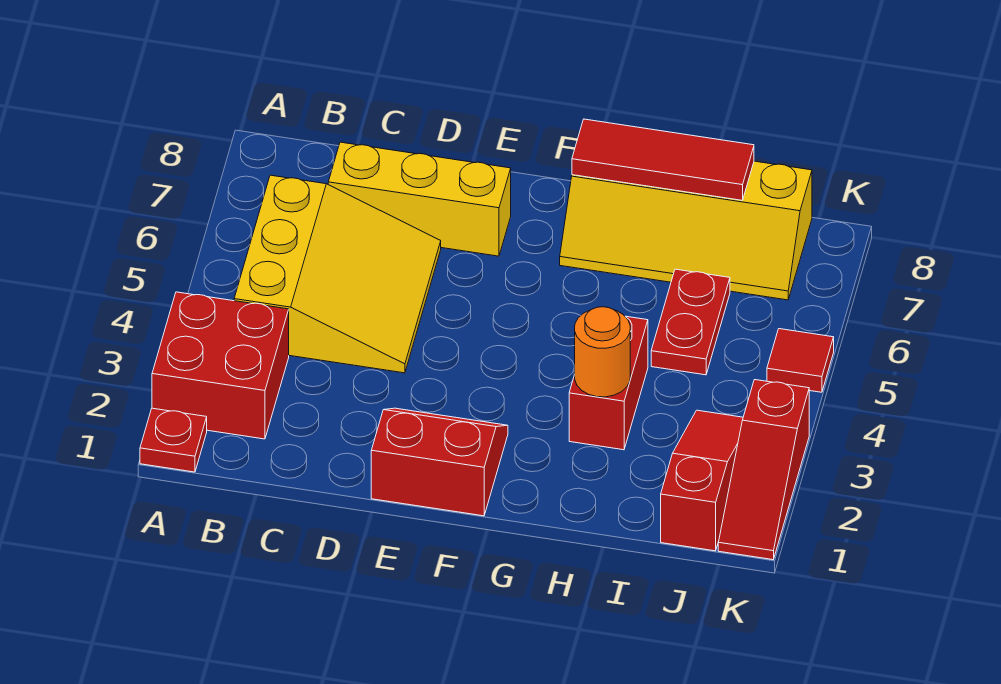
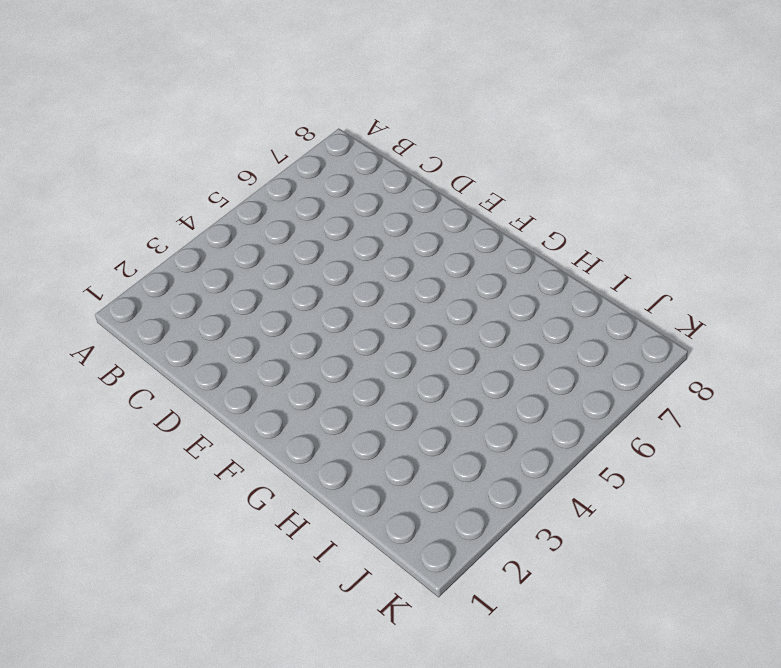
none -> red plate A1 level 1
none -> red brick A2:B3 level 1
none -> yellow slope B4:D6 level 1 top B

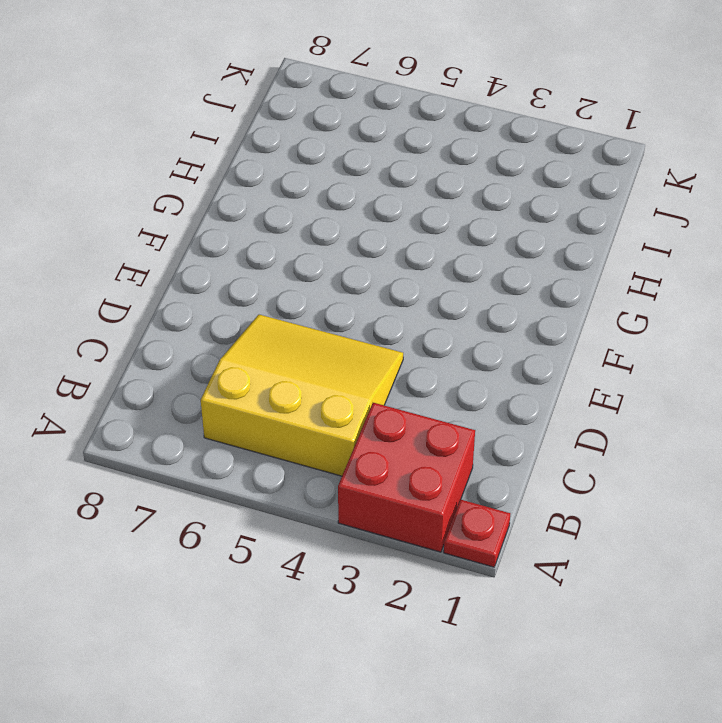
none -> yellow brick C7:E7 level 1
none -> red slope E1:F2 level 1 top 1
none -> yellow slope G7:J8 level 1 top 8

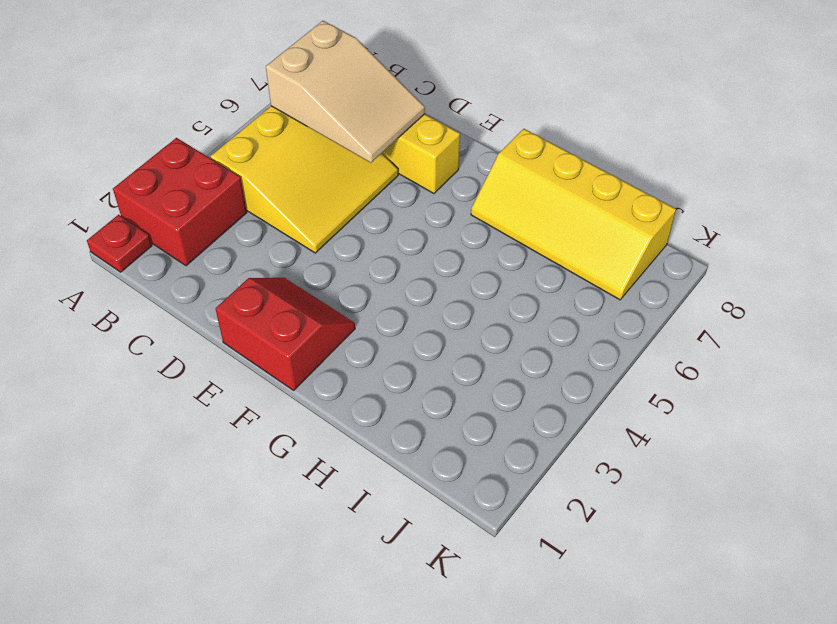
tan slope B6:D7 level 2 top B -> none
none -> red brick H3:H4 level 1
none -> red plate I5:I6 level 1
none -> red slope J1:J3 level 1 top 1

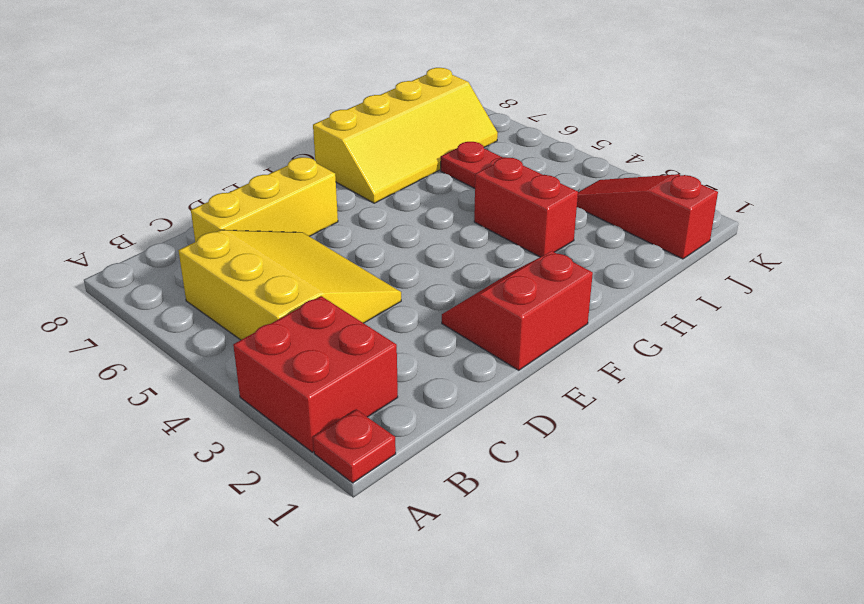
none -> red slope K1:K3 level 1 top 3
none -> red tile K5 level 1
none -> red tile G8:I8 level 2

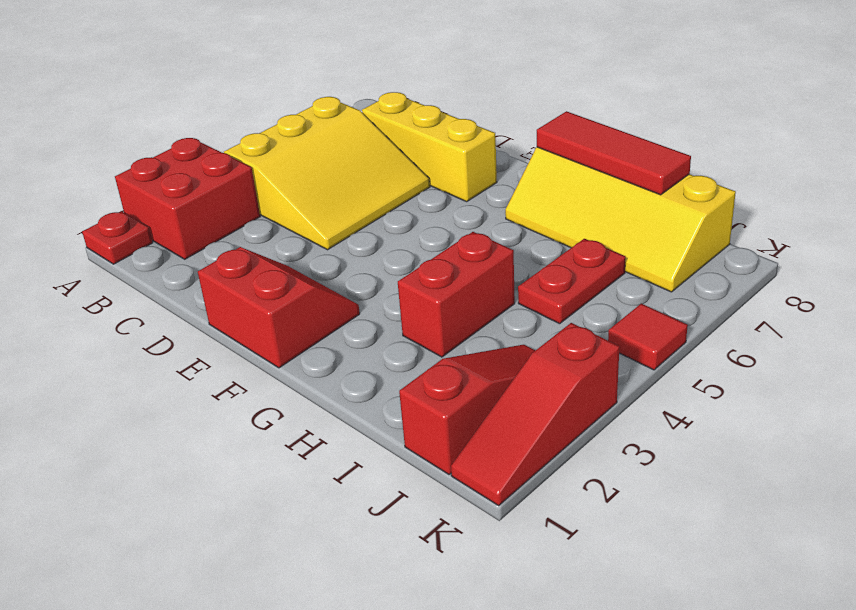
none -> orange round brick H3 level 2

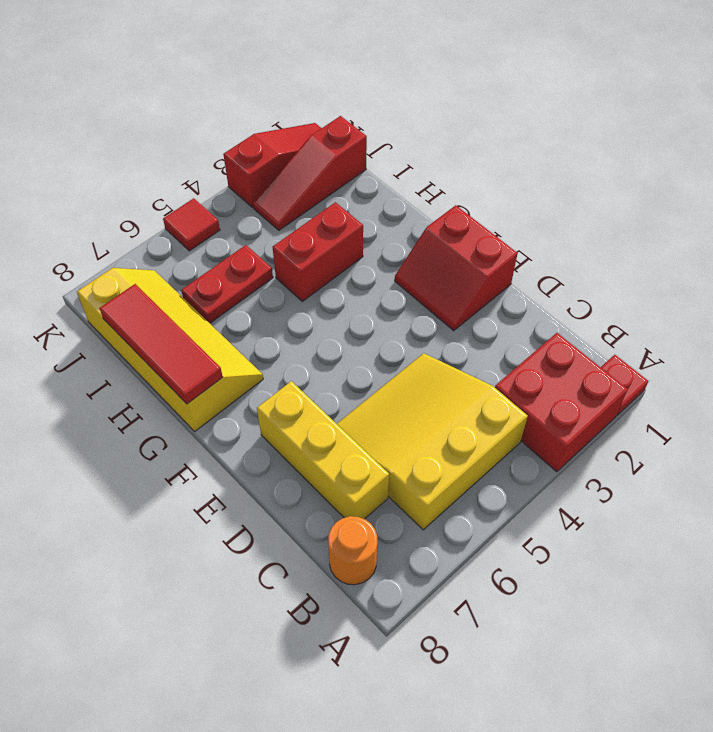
orange round brick B8 level 1 -> orange round brick H3 level 2

